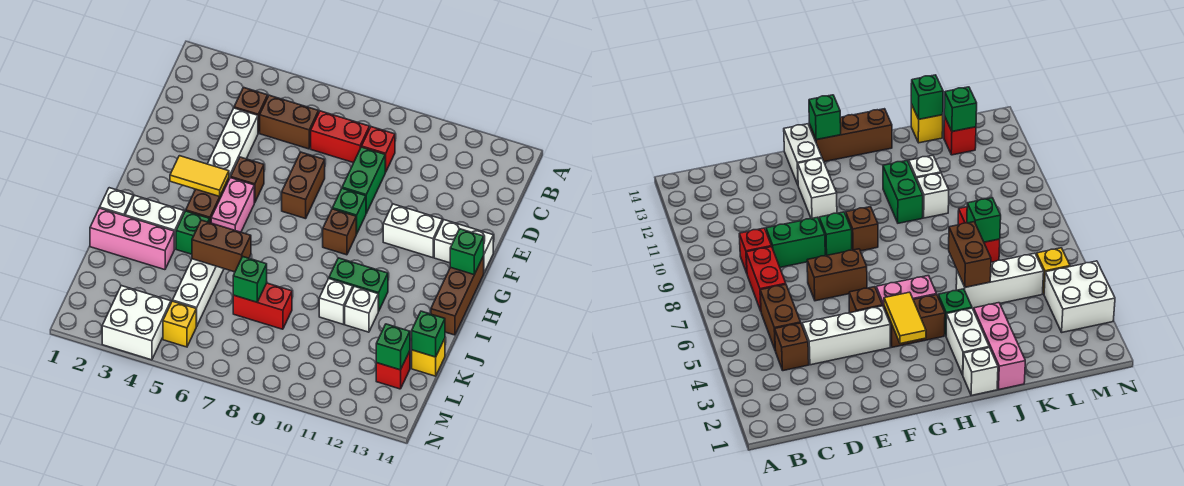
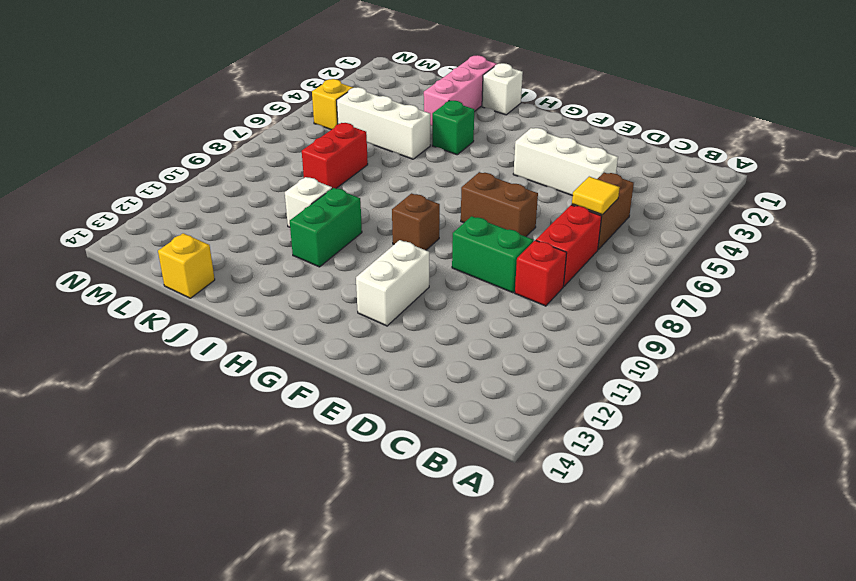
yellow tile C6 level 2 -> none
none -> brown brick C4 level 1
none -> brown brick F5 level 1
none -> green brick F9 level 1
none -> white brick F13:F14 level 1

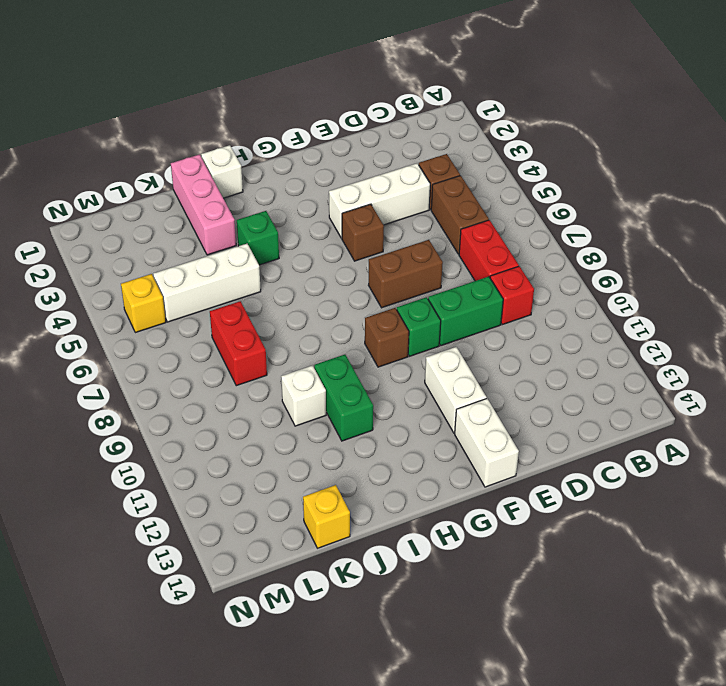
none -> brown brick G4:H4 level 1
none -> pink brick G5:H5 level 1
none -> brown brick G14:I14 level 1
none -> white brick I2:I3 level 1

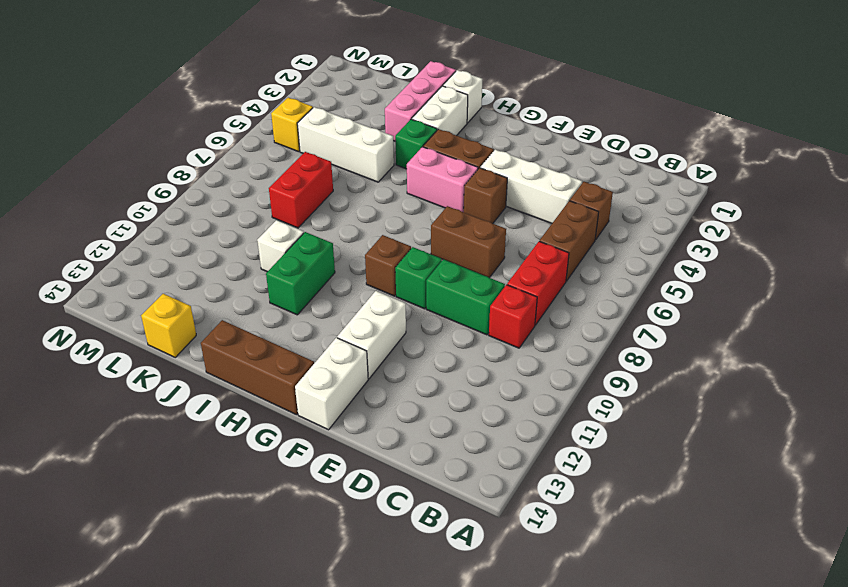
none -> white brick J11 level 1
none -> red brick L13 level 1
none -> white brick M3:N4 level 1
none -> yellow tile G3:G4 level 2

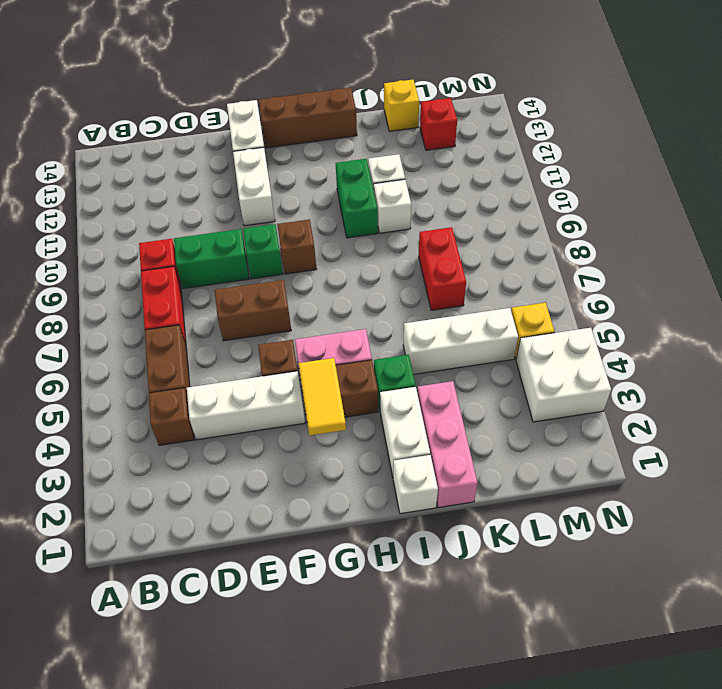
none -> green brick G14 level 2
none -> brown brick J5:J6 level 2
none -> green brick K7 level 2
none -> green brick K14 level 2

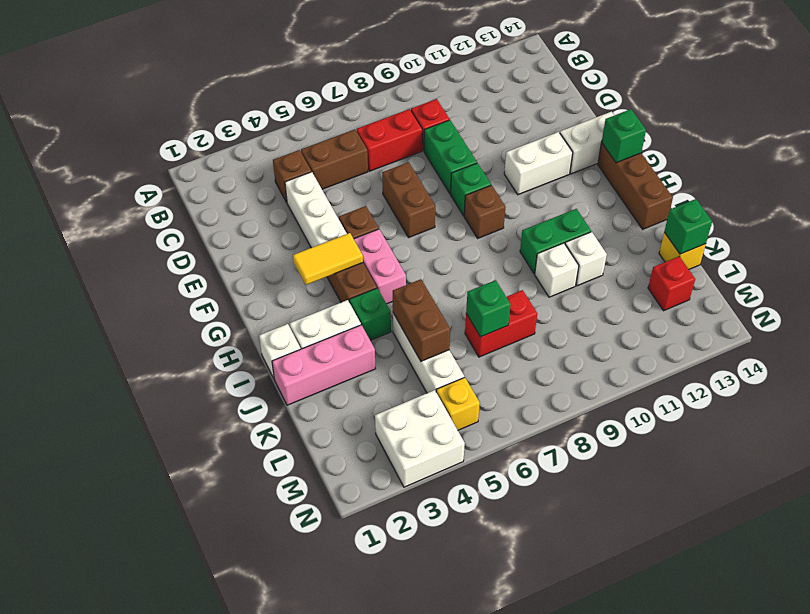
brown brick J5:K5 level 2 -> brown brick J5:J6 level 2
none -> green brick L13 level 2

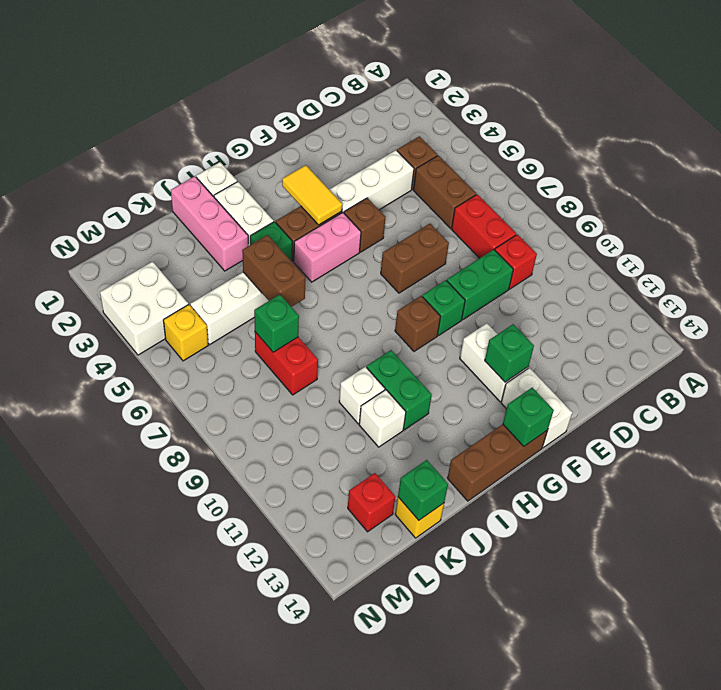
green brick F12 level 2 -> green brick L13 level 2

